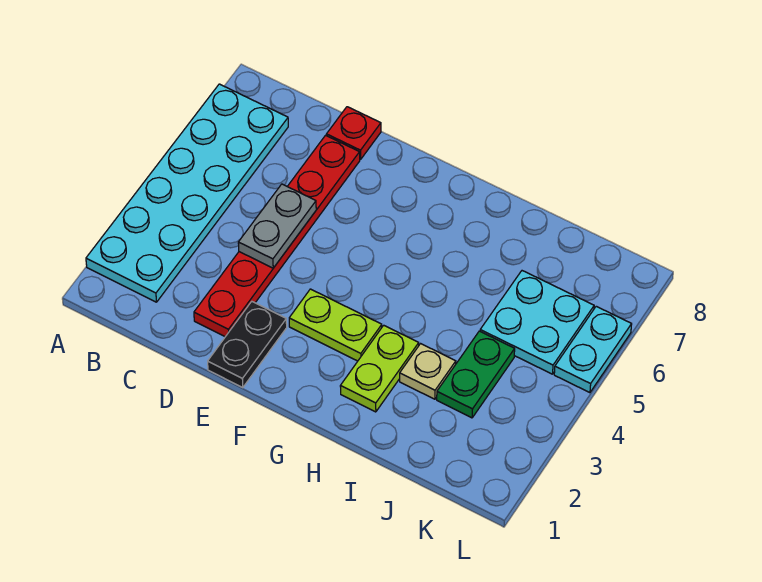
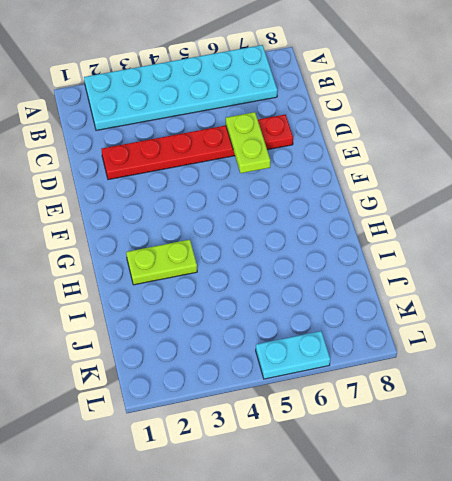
lime plate D6:E6 level 2 -> lime plate F3:G3 level 1
none -> red plate D8 level 1
none -> black plate E1:E2 level 1

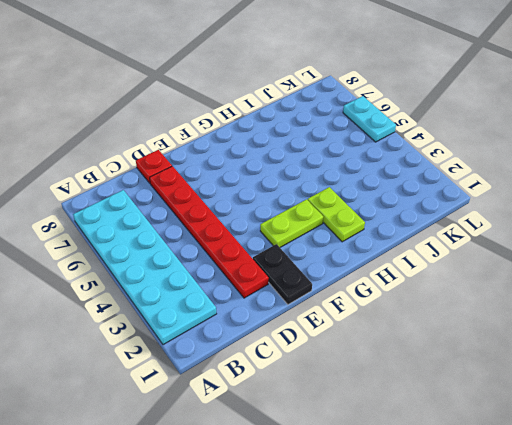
none -> tan plate I3 level 1
none -> green plate J3:J4 level 1

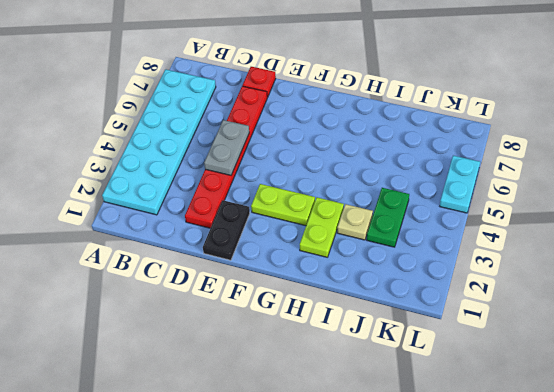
none -> cyan plate J5:K6 level 1

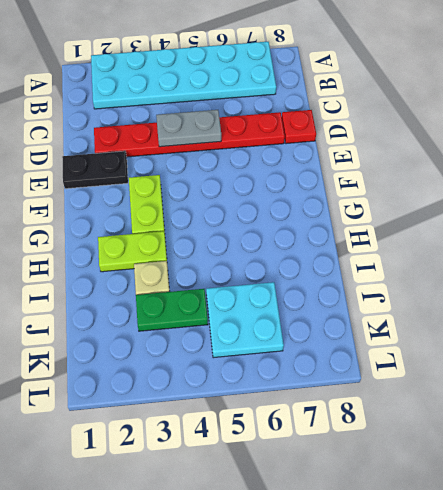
none -> cyan plate L5:L6 level 1

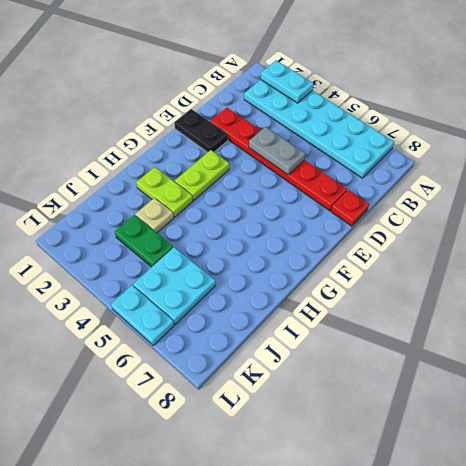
cyan plate A2:A3 level 2 -> none

